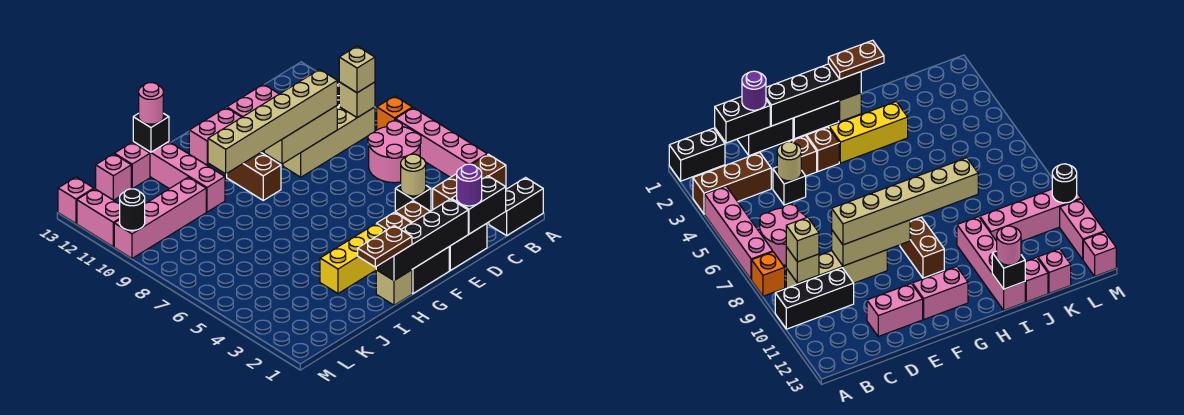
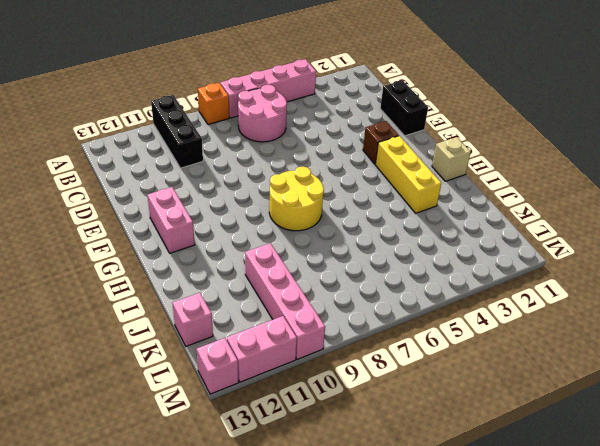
yellow round brick G7:H8 level 1 -> none
none -> black brick A1:B1 level 1
none -> brown brick A3:C3 level 1
none -> tan brick B9:E9 level 1
none -> black brick D4 level 1

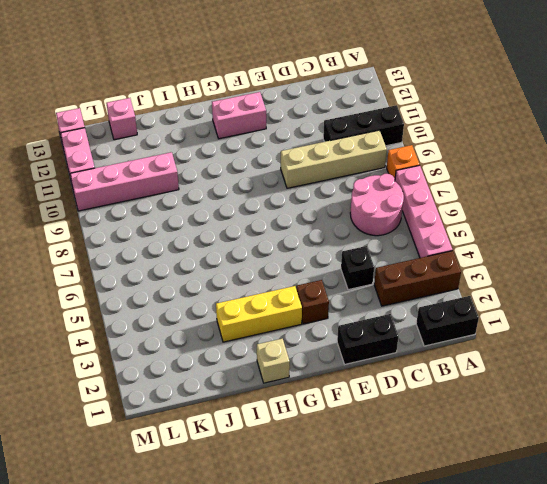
none -> pink brick D12:E12 level 1
none -> brown brick E3 level 1
none -> black brick F1:G1 level 1
none -> brown brick G9:G10 level 1

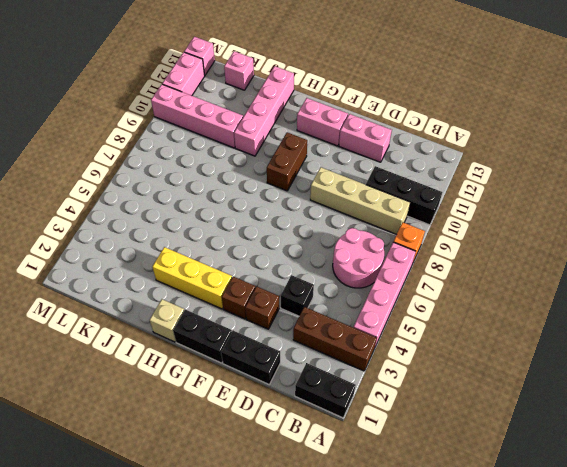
none -> pink brick J13 level 1
none -> tan brick B9 level 2
none -> black brick C1:D1 level 2
none -> tan round brick D4 level 2

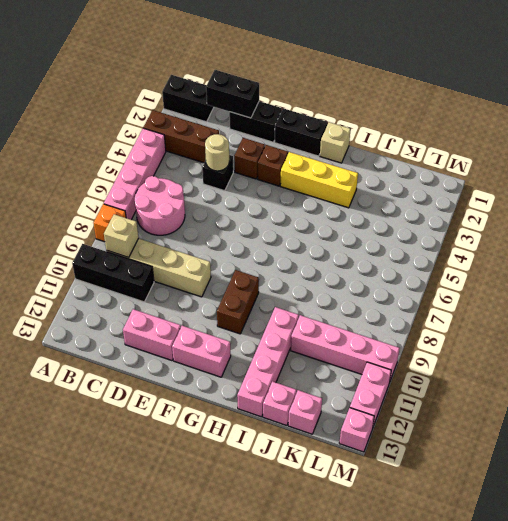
none -> tan brick D9:F9 level 2
none -> black brick E1:H1 level 2
none -> black brick I13 level 2
none -> black round brick M10 level 2

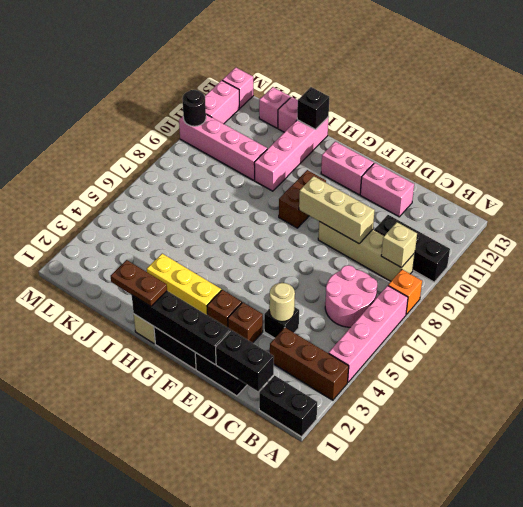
none -> tan brick B9 level 3
none -> purple round brick D1 level 3
none -> tan brick D9:I9 level 3
none -> pink round brick I13 level 3

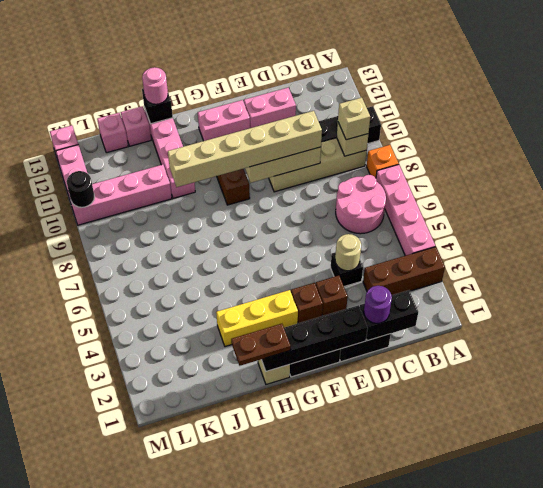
none -> black brick A1:B1 level 1

